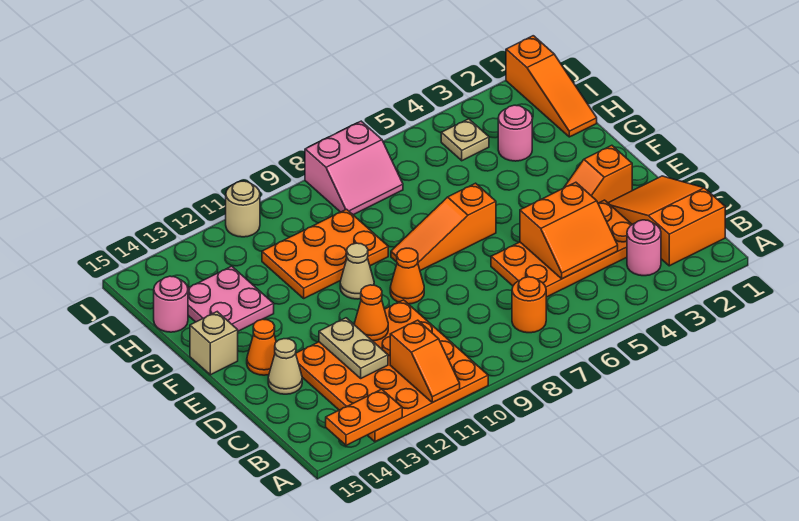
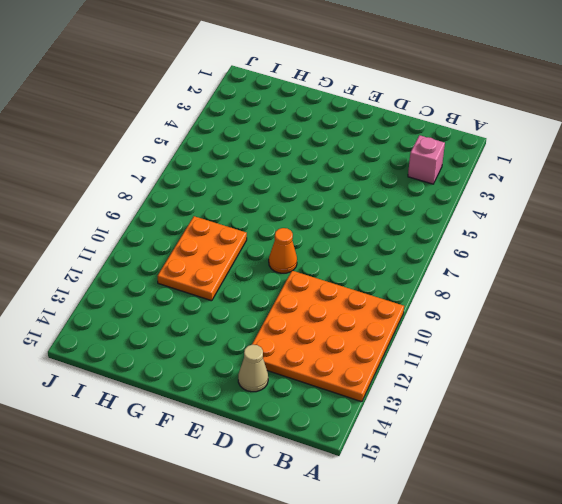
pink brick B3 level 1 -> pink round brick B3 level 1
none -> orange slope B1:D2 level 1 top B
none -> orange round brick B7 level 1
none -> orange plate C3:D6 level 1

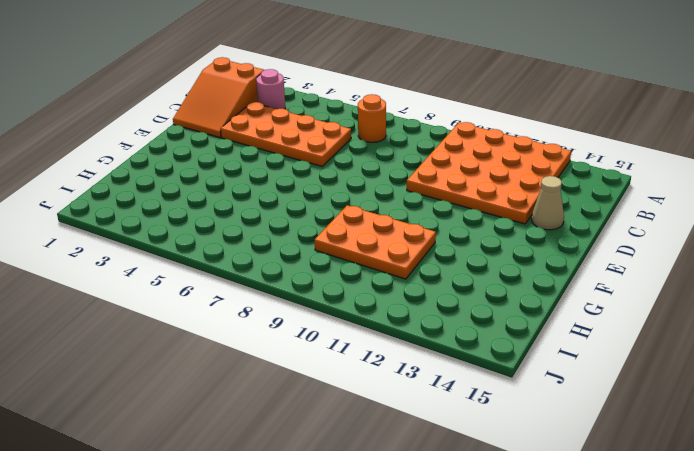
none -> orange slope E2:E3 level 1 top 2
none -> orange cone E9 level 1
none -> orange cone E14 level 1

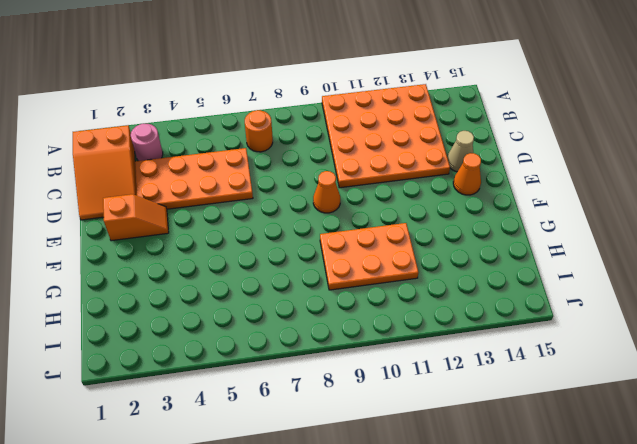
none -> orange slope F6:F8 level 1 top 6
none -> tan cone F10 level 1
none -> tan brick F15 level 1

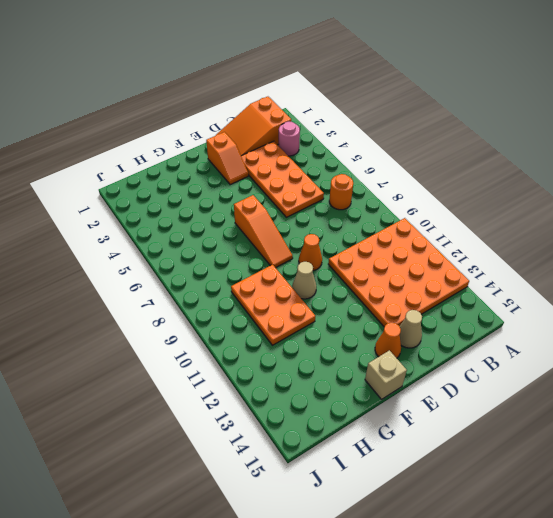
none -> pink plate G13:H14 level 1
none -> orange slope H1:J1 level 1 top J
none -> pink round brick H3 level 1

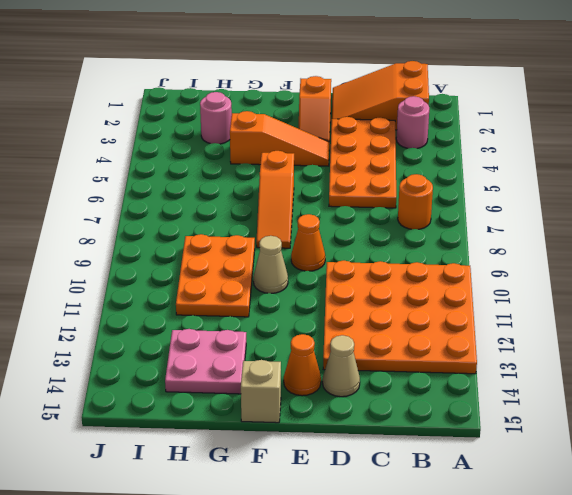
orange slope E4:G4 level 1 top G -> orange slope H1:J1 level 1 top J
none -> pink round brick H15 level 1
none -> tan plate I4 level 1
none -> pink slope I7:J8 level 1 top J

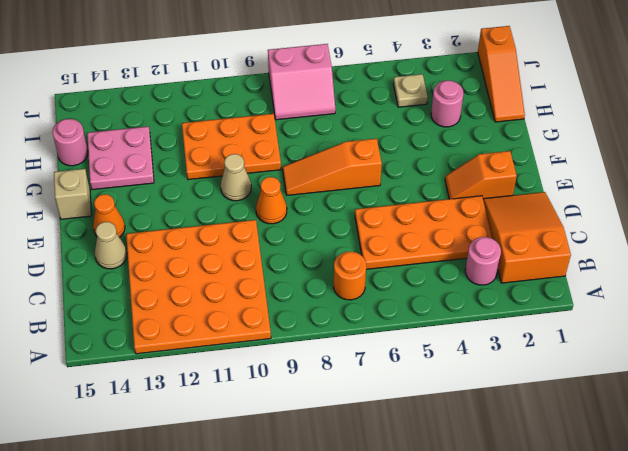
none -> tan round brick J11 level 1
none -> orange slope A11:B11 level 2 top B
none -> orange plate A13:A14 level 2

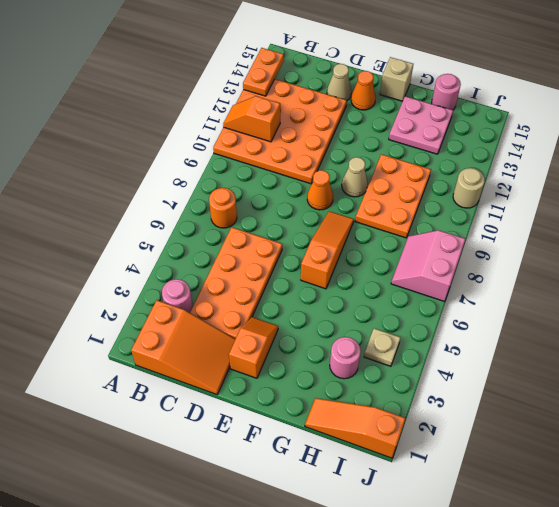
none -> orange slope C4:D5 level 2 top D
none -> tan plate C12:D12 level 2
none -> orange cone D11 level 2

